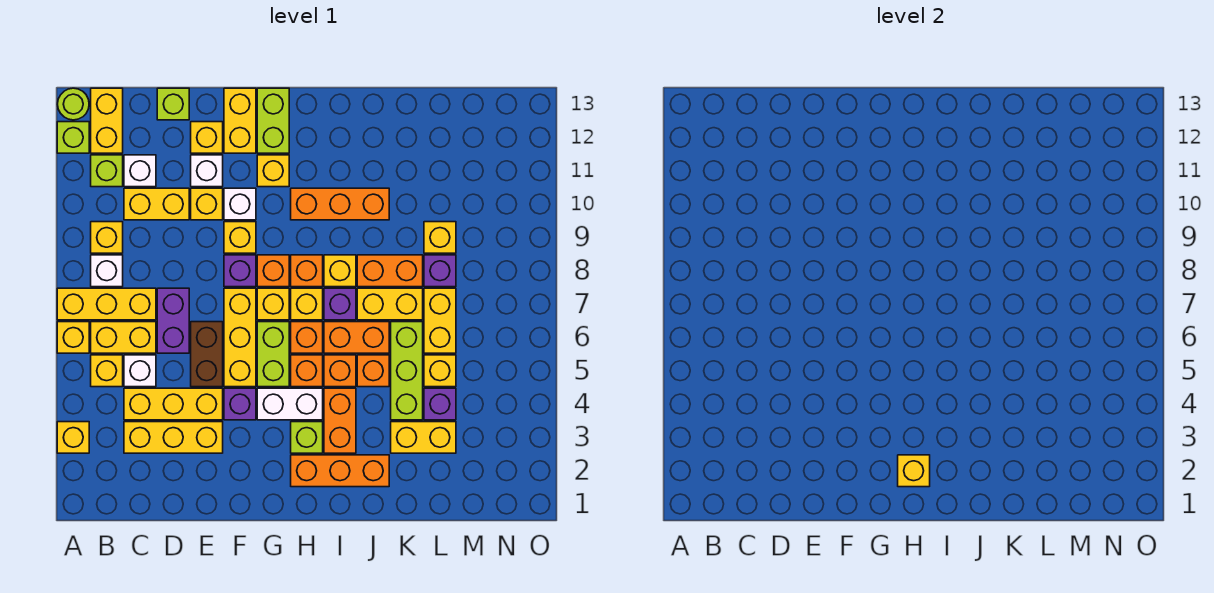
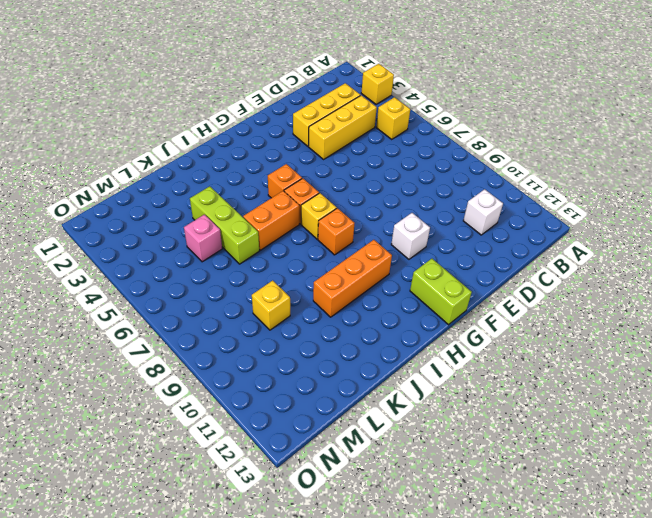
pink brick L5 level 1 -> yellow brick L5 level 1
none -> yellow brick A6 level 1
none -> yellow brick A7:C7 level 1
none -> lime brick A12 level 1
none -> lime round brick A13 level 1

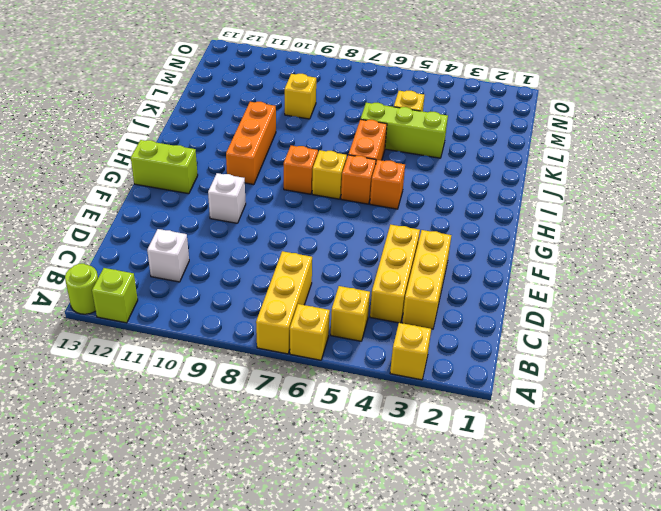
none -> yellow brick B6:C6 level 1
none -> white brick B8 level 1
none -> yellow brick B9 level 1
none -> lime brick B11 level 1

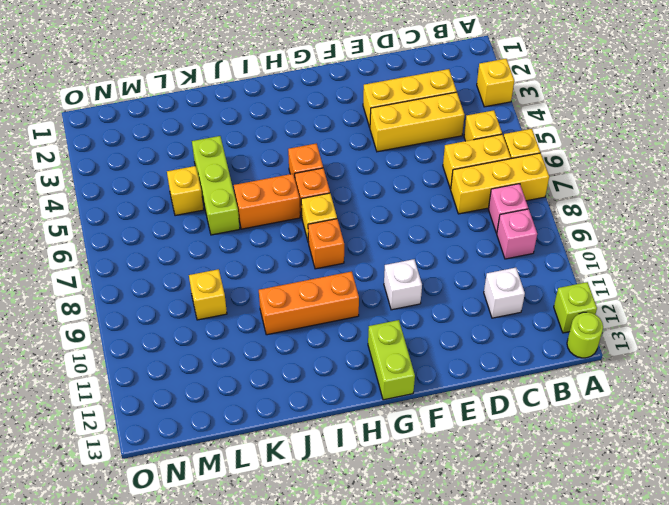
pink brick B8 level 1 -> white brick B8 level 1
pink brick B9 level 1 -> yellow brick B9 level 1
none -> lime brick B11 level 1
none -> yellow brick B12:B13 level 1
none -> white brick C5 level 1
none -> yellow brick C10:D10 level 1

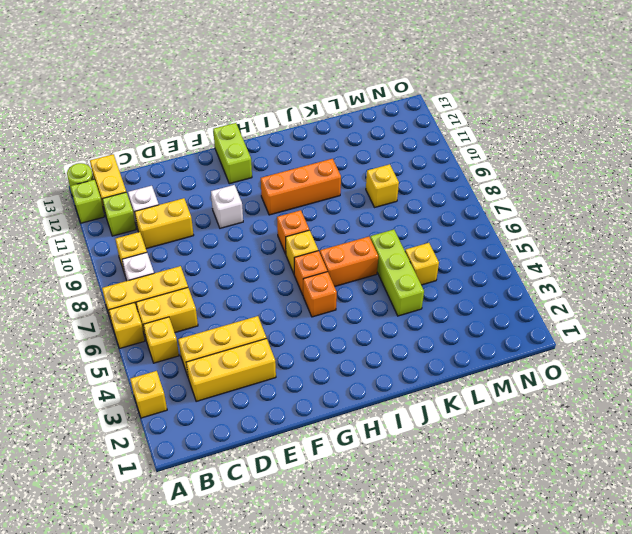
none -> white brick C5 level 1
none -> purple brick D6:D7 level 1
none -> lime brick D13 level 1
none -> brown brick E5:E6 level 1

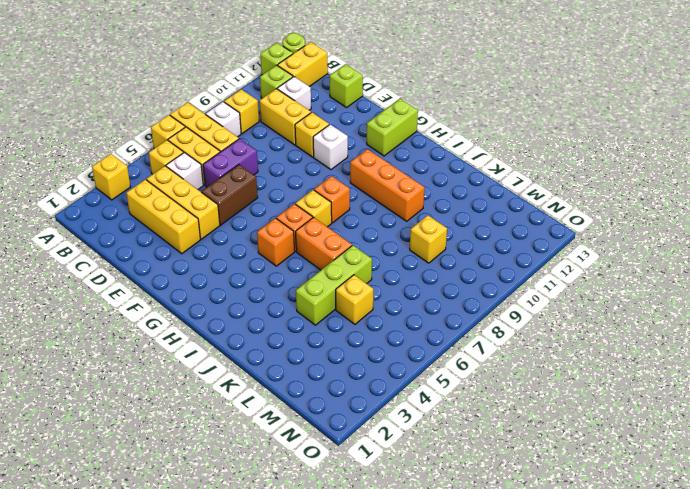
none -> white brick E11 level 1
none -> yellow brick E12 level 1
none -> purple brick F4 level 1
none -> yellow brick F5:F7 level 1

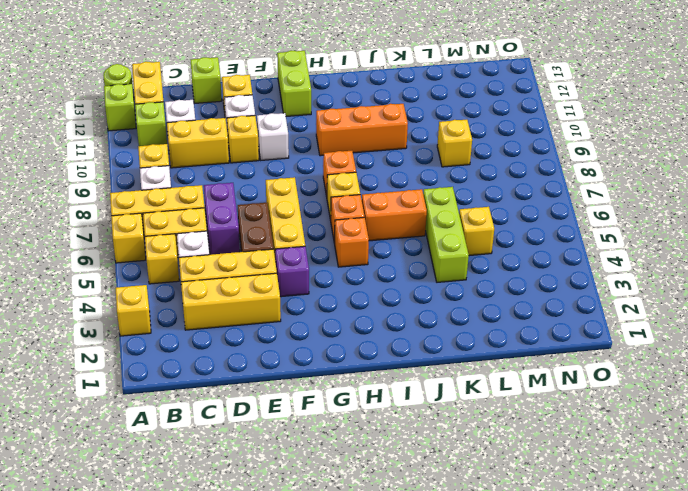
none -> purple brick F8 level 1
none -> yellow brick F9 level 1
none -> yellow brick F12:F13 level 1
none -> white brick G4:H4 level 1

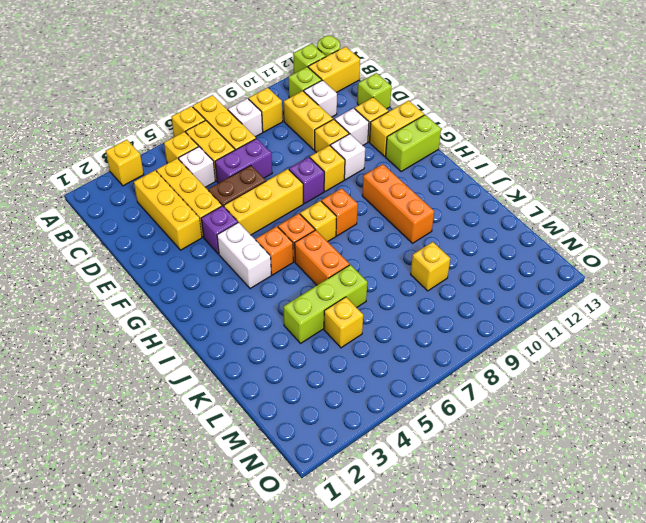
none -> lime brick G5:G6 level 1
none -> yellow brick G7 level 1
none -> orange brick G8 level 1
none -> yellow brick G11 level 1

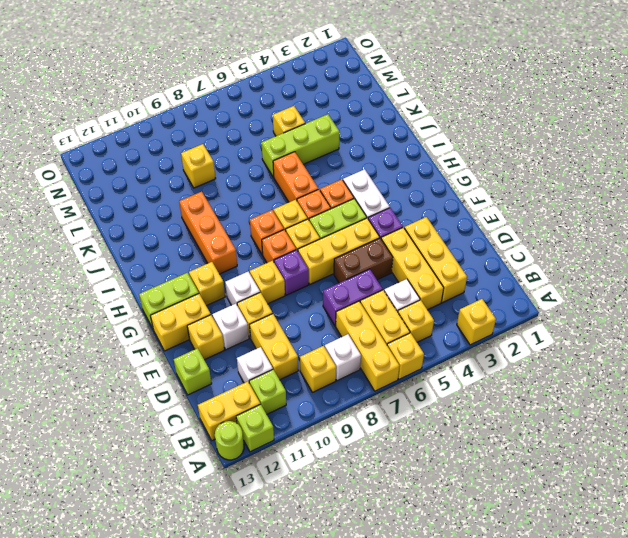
none -> orange brick H2:J2 level 1
none -> lime brick H3 level 1
none -> orange brick I3:I4 level 1
none -> orange brick I5 level 1

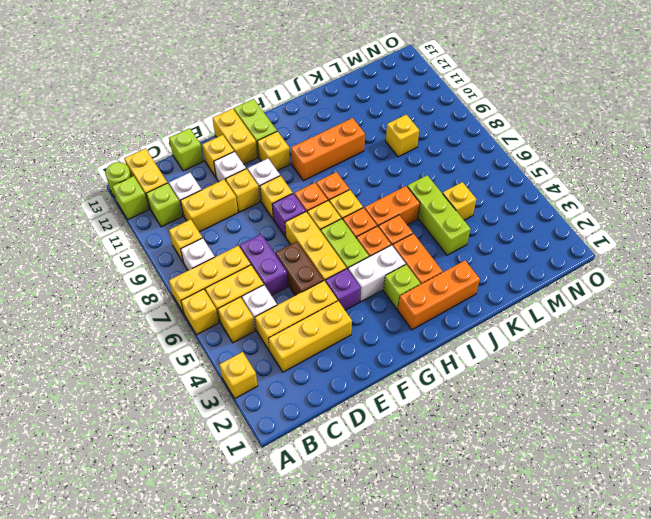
none -> purple brick I7 level 1
none -> yellow brick I8 level 1
none -> orange brick J5 level 1
none -> yellow brick J7:K7 level 1

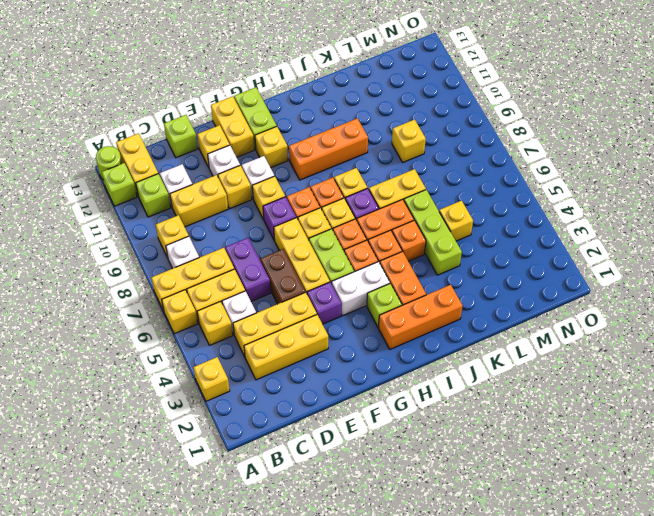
none -> orange brick J8:K8 level 1
none -> yellow brick K3:L3 level 1
none -> purple brick L4 level 1
none -> yellow brick L6:L7 level 1

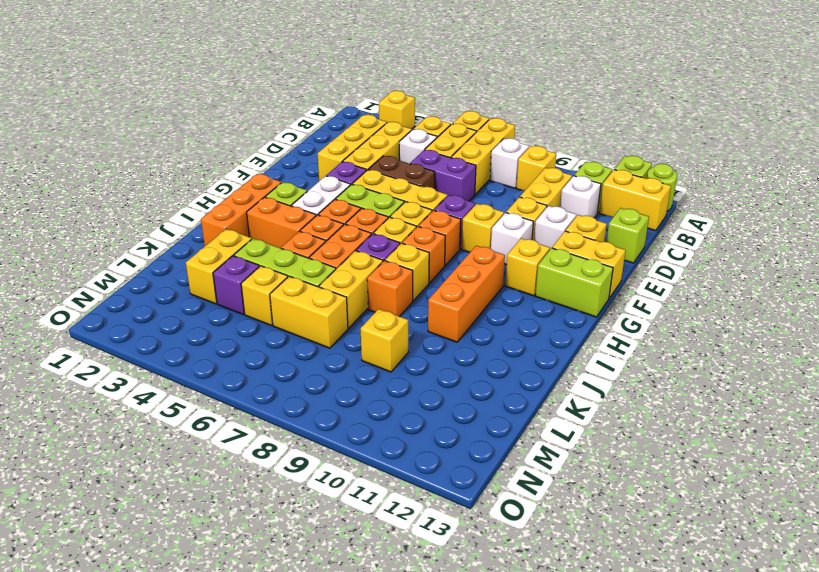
orange brick J8 level 1 -> orange brick J8:K8 level 1
none -> purple brick L8 level 1
none -> yellow brick H2 level 2

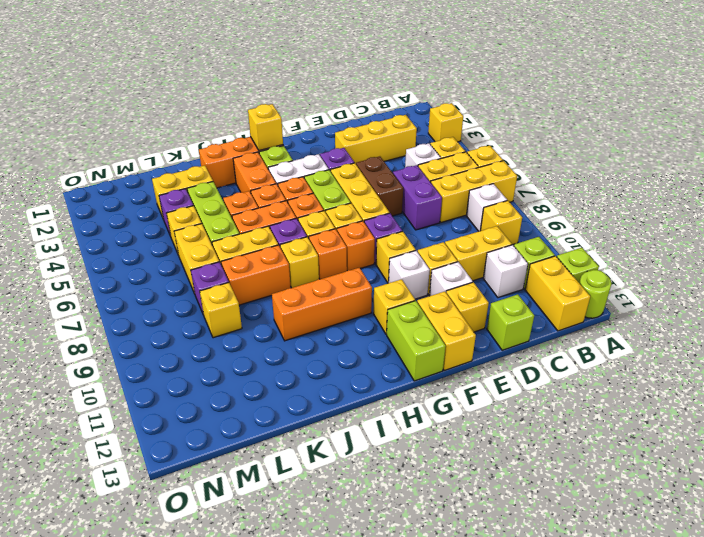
none -> yellow brick C4:E4 level 1

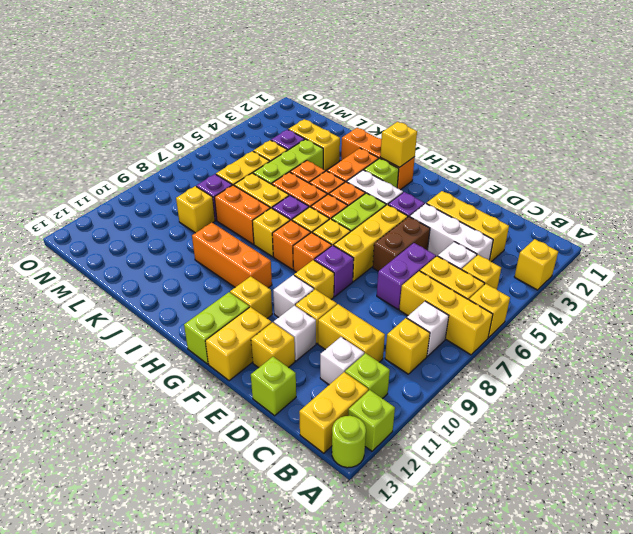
white brick C4:E4 level 1 -> yellow brick C4:E4 level 1

